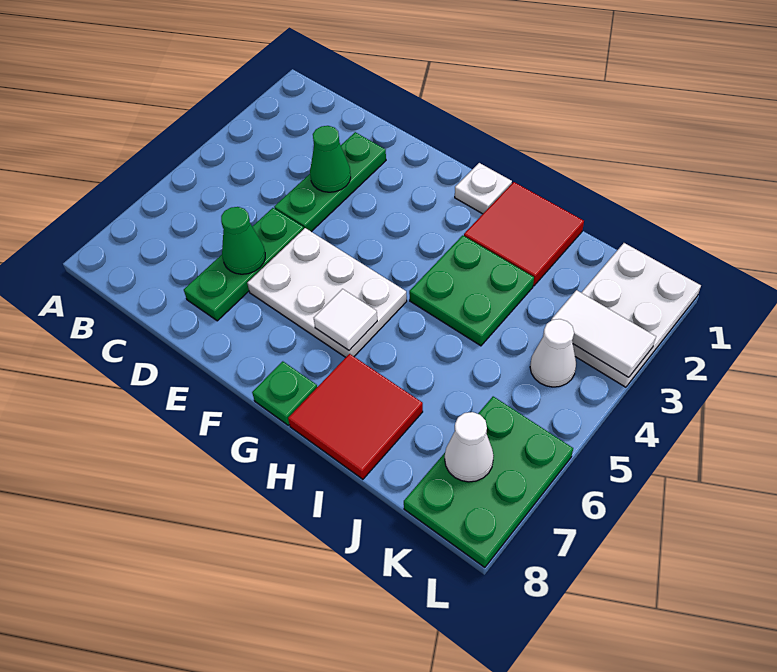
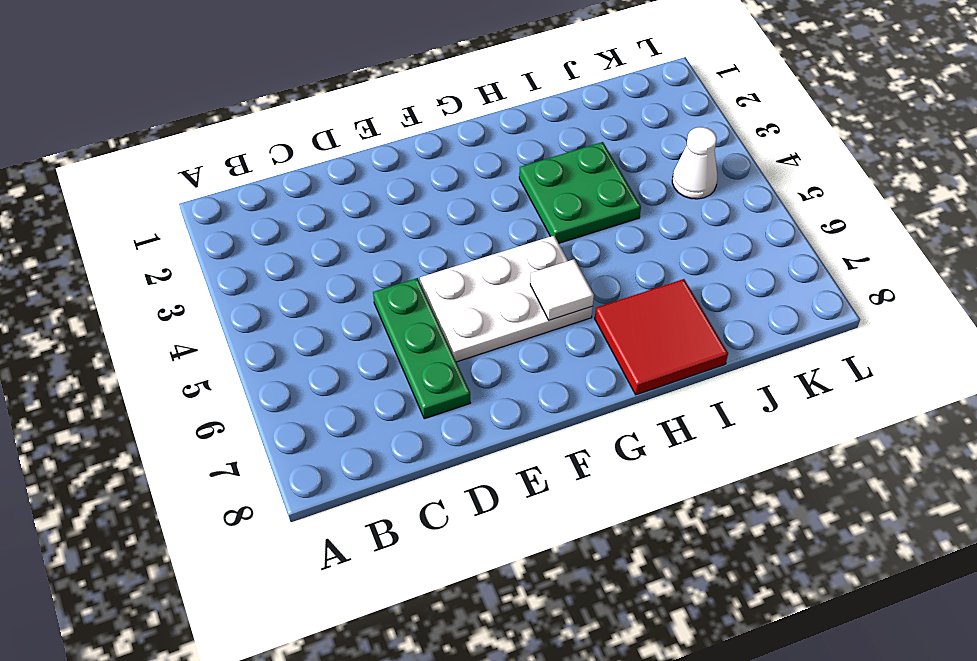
none -> green plate D2:D4 level 1
none -> white plate G1 level 1
none -> green plate G8 level 1

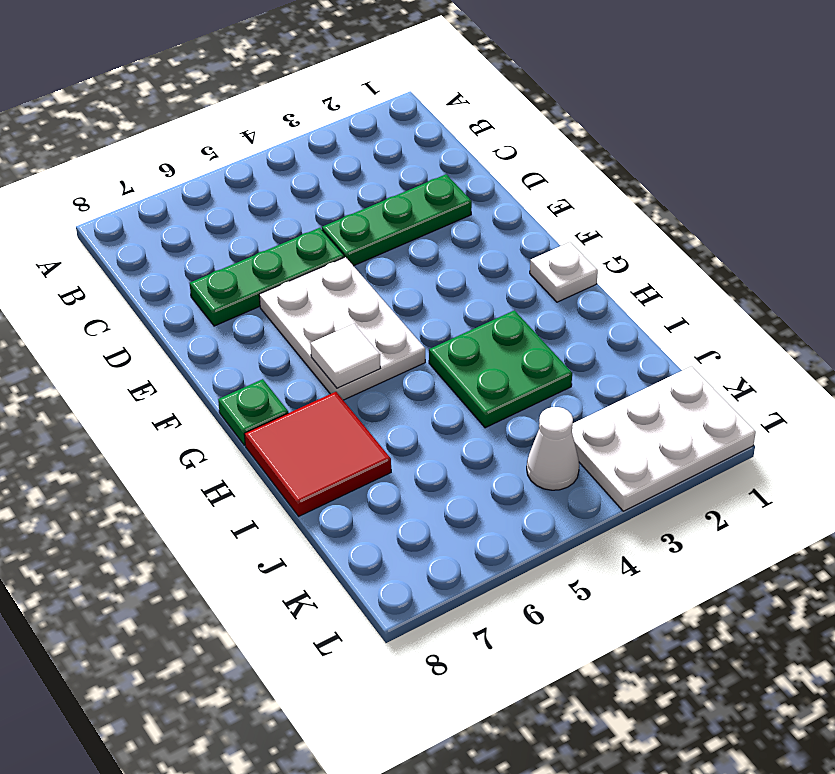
none -> red tile H1:I2 level 1
none -> green plate K6:L8 level 1
none -> green cone D3 level 2

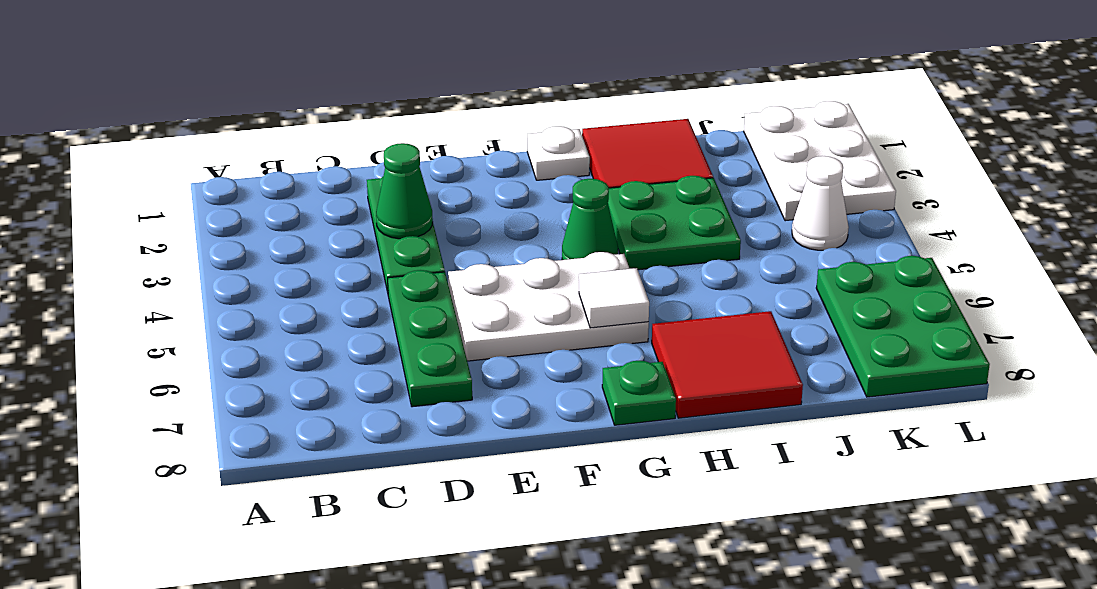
green cone G4 level 1 -> green cone D6 level 2
none -> white tile K3:L3 level 2
none -> white cone K7 level 2

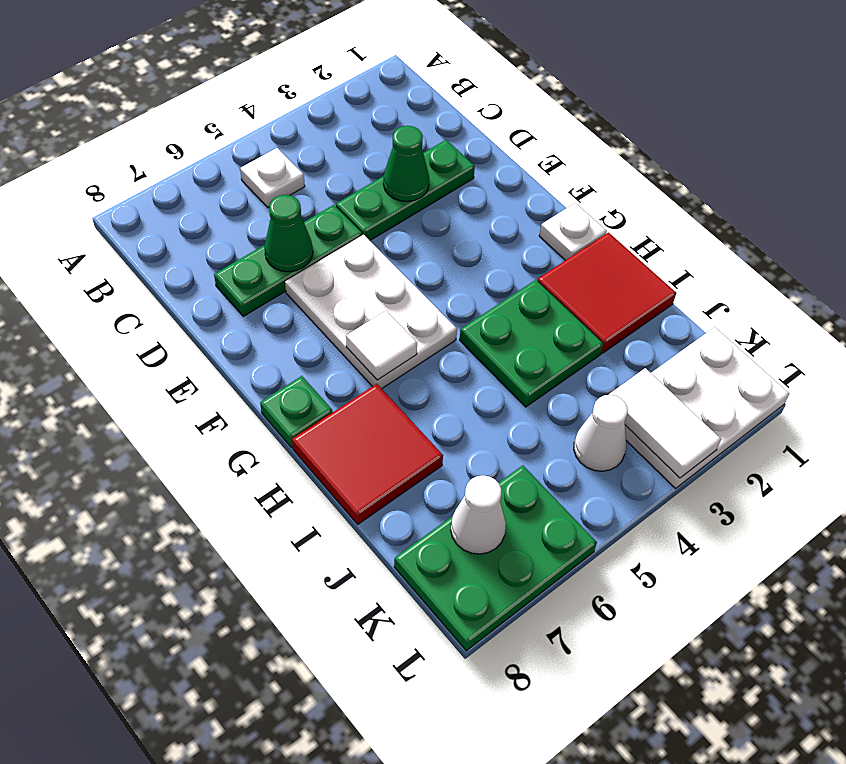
white plate B5 level 1 -> none

